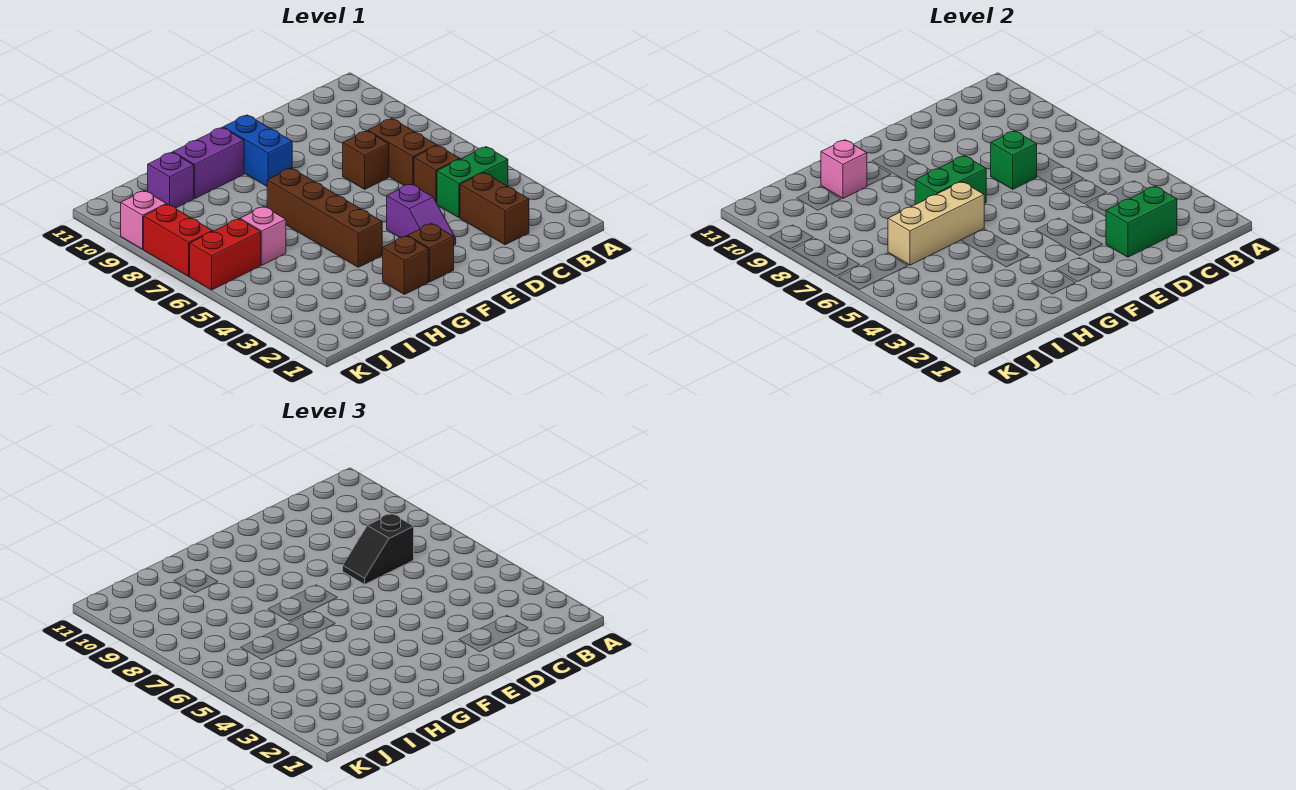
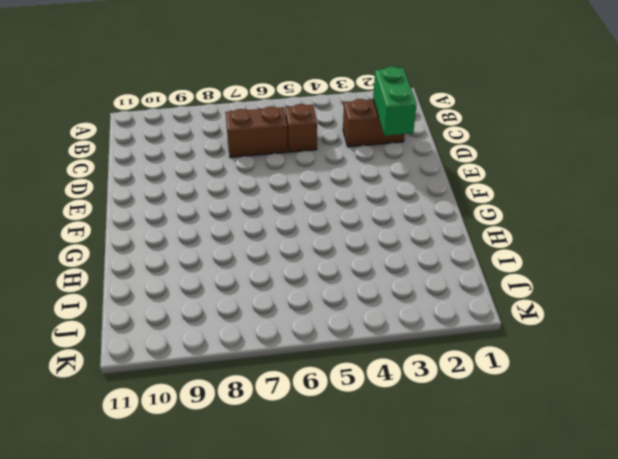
none -> green brick B4:C4 level 1
none -> brown brick D7 level 1
none -> purple slope E3:E4 level 1 top 4

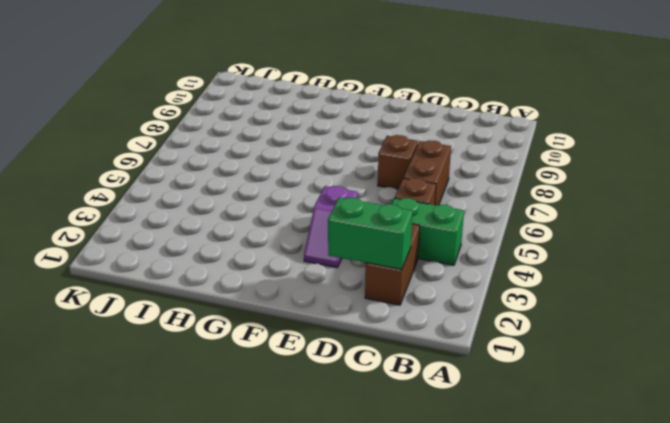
none -> brown brick F2 level 1
none -> blue brick F9:F10 level 1
none -> brown brick G2 level 1

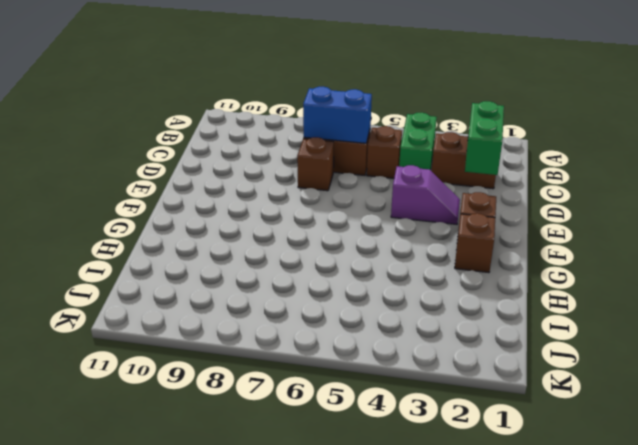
blue brick C6:C7 level 2 -> blue brick F9:F10 level 1
none -> brown brick G4:G7 level 1
none -> purple brick G10:H10 level 1
none -> pink brick I6 level 1

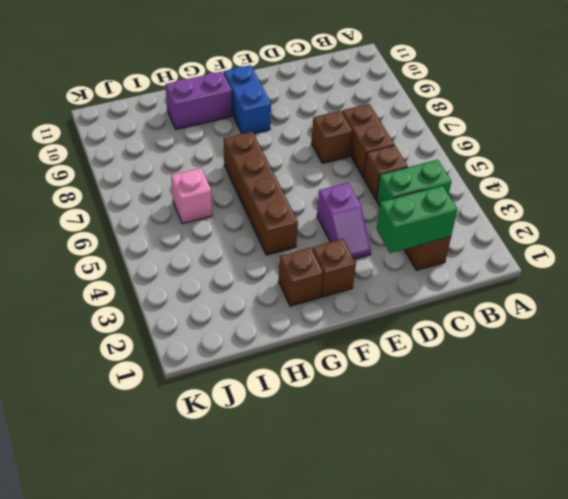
none -> purple brick I10 level 1
none -> red brick J6:K6 level 1
none -> red brick K7:K8 level 1

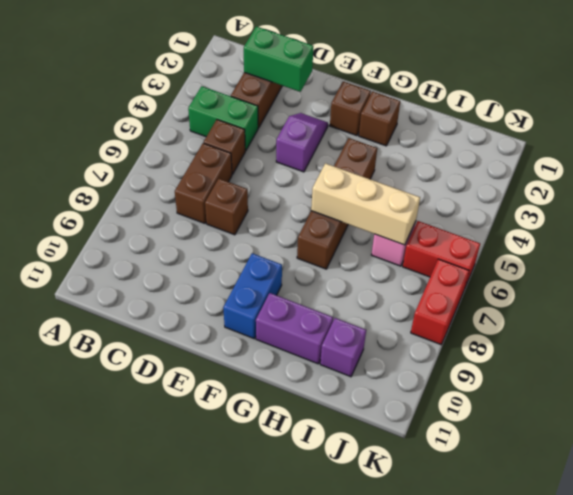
none -> pink brick K9 level 1
none -> green brick D7 level 2
none -> green brick F7:G7 level 2

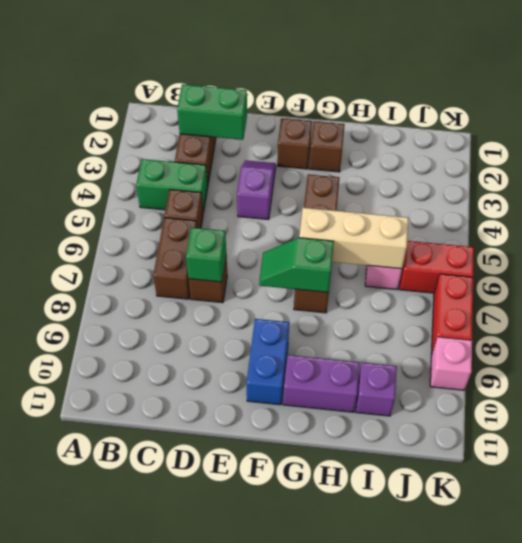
green slope F7:G7 level 2 top G -> green brick F7:G7 level 2
none -> pink brick H10 level 2
none -> black slope C7:D7 level 3 top C

